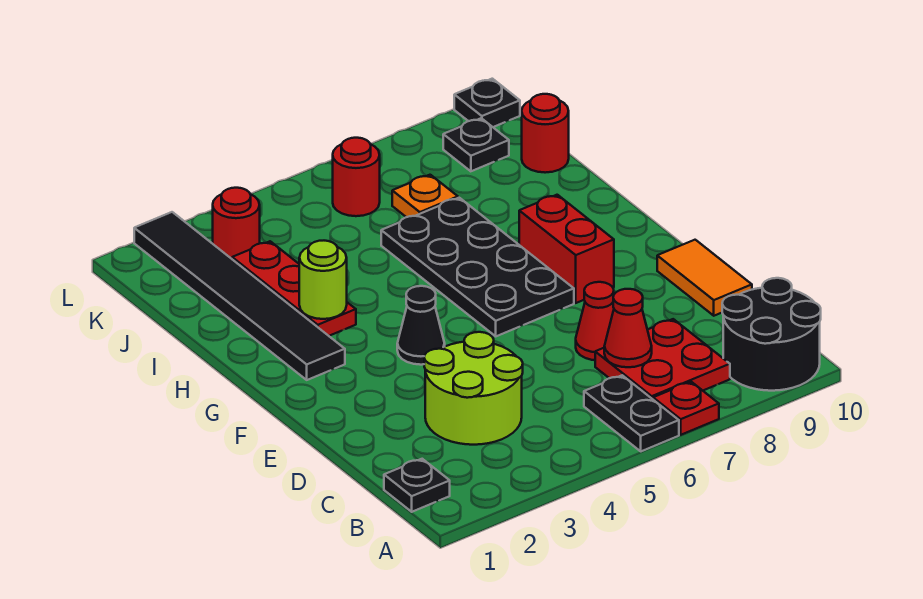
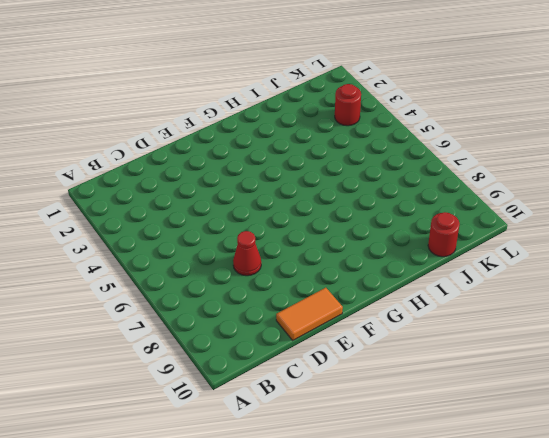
none -> black plate A6:B6 level 1
none -> red plate A7 level 1
none -> black round brick A9:B10 level 1

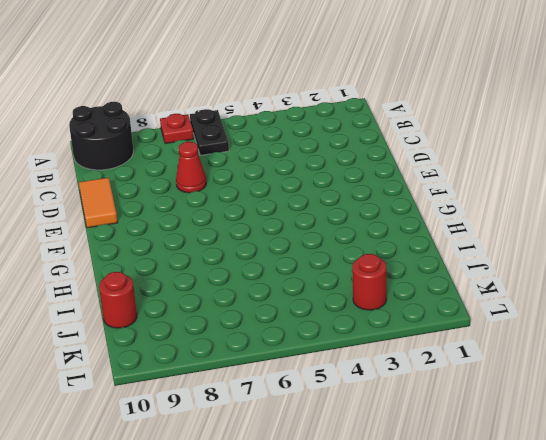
none -> black plate B1 level 1
none -> red plate B7:C8 level 1
none -> lime round brick C3:D4 level 1

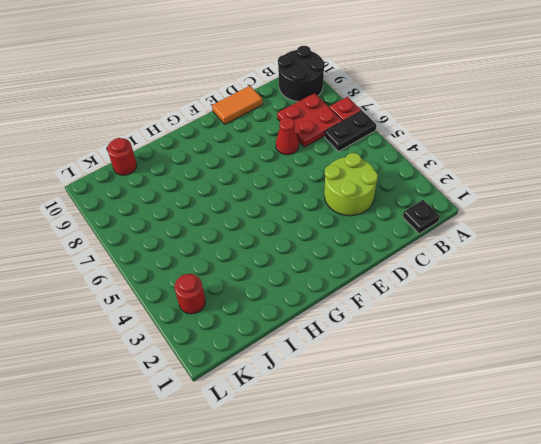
none -> black cone F4 level 1
none -> black plate F6:I7 level 1
none -> red brick F8:G8 level 1

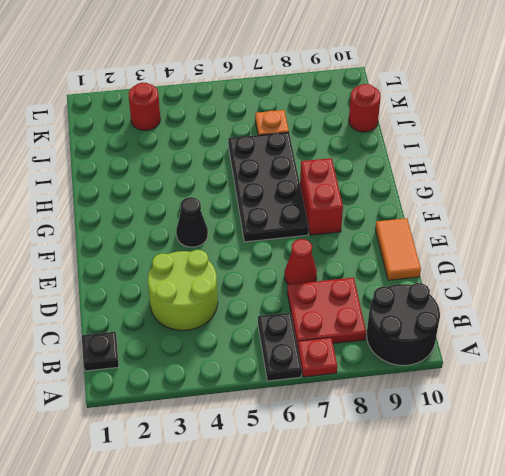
none -> black tile G2:L2 level 1
none -> red plate H3:J3 level 1
none -> red round brick K6 level 1

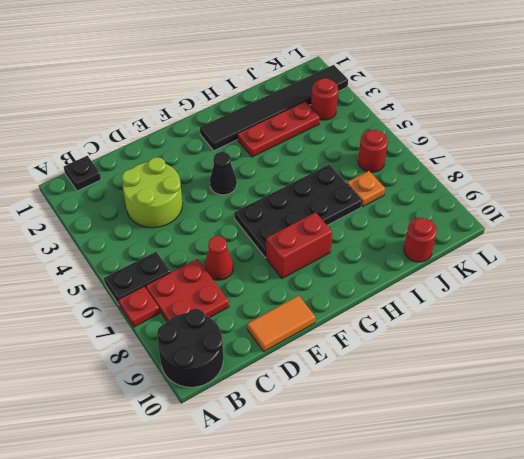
none -> black plate K9 level 1
none -> black plate L10 level 1
none -> red cone C7 level 2

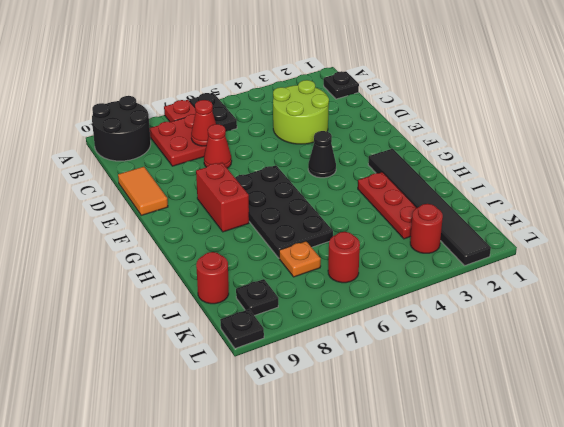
none -> lime round brick H3 level 2

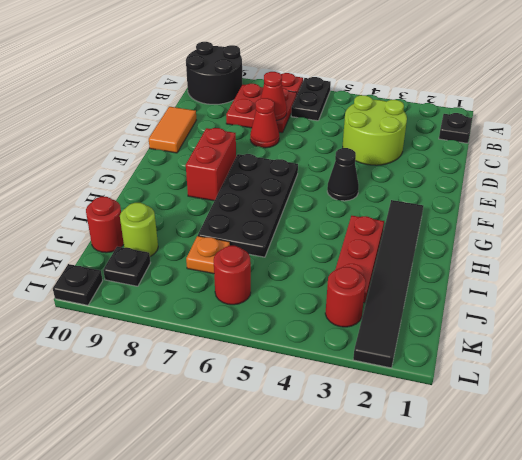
lime round brick J9 level 1 -> lime round brick H3 level 2

